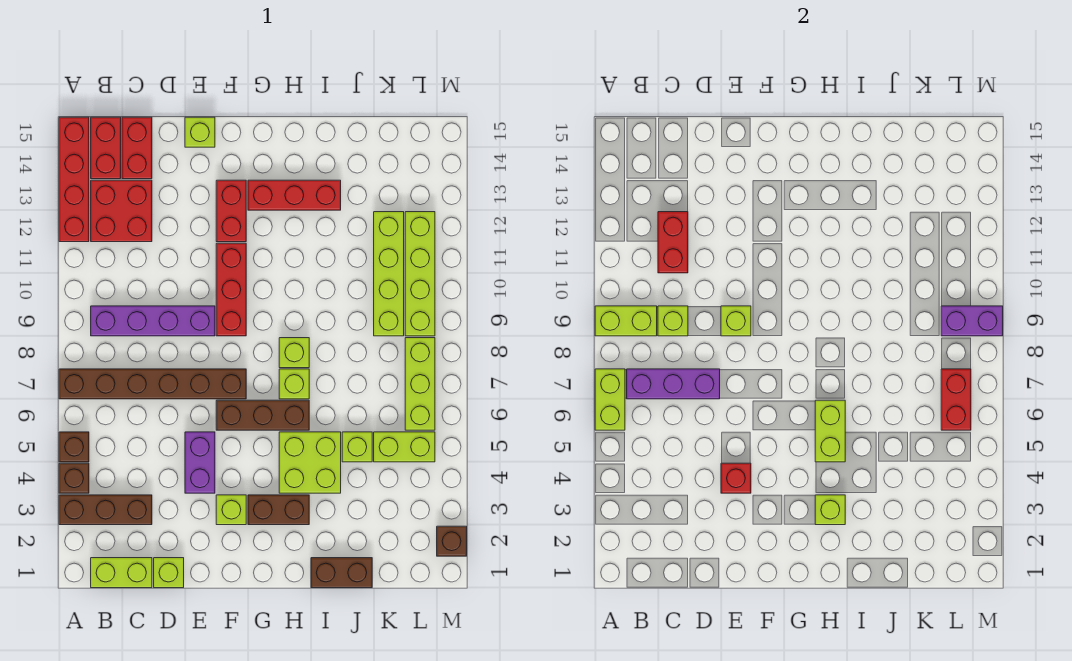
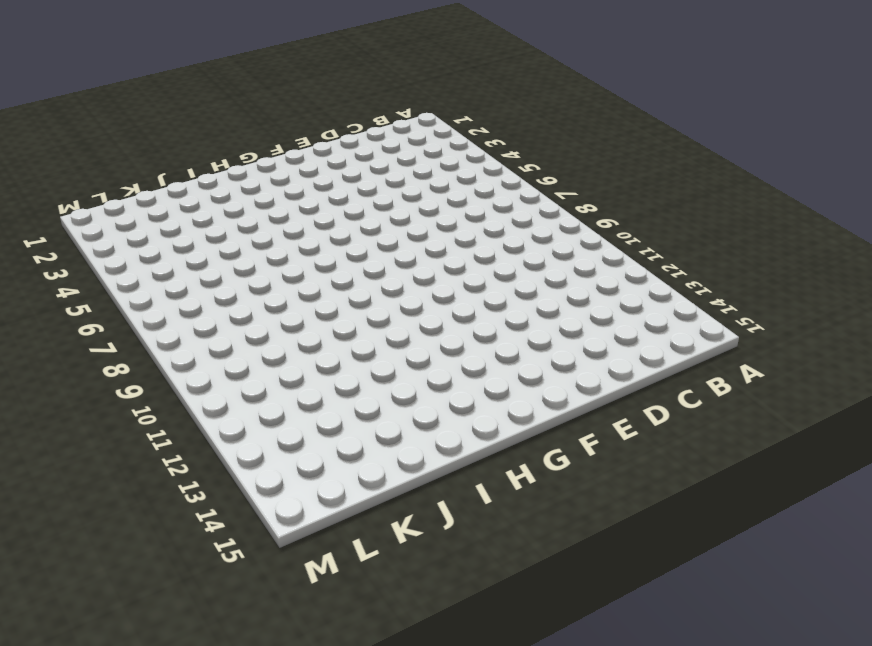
none -> brown brick A3:C3 level 1
none -> brown brick A4 level 1
none -> brown brick A5 level 1
none -> brown brick A7:F7 level 1

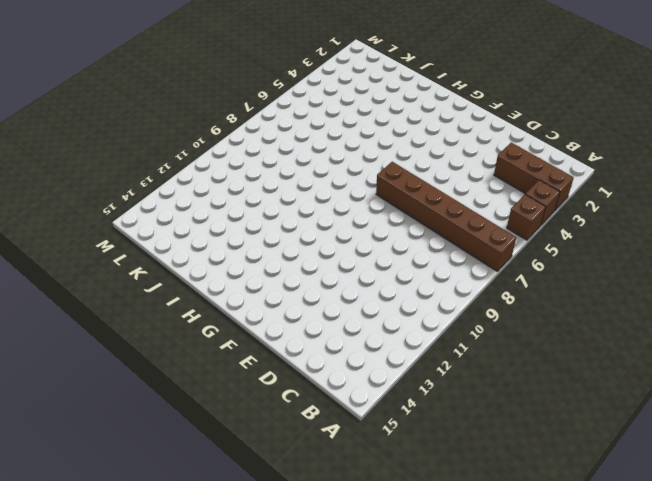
none -> red brick A12:A15 level 1
none -> lime brick B1:C1 level 1
none -> purple brick B9:E9 level 1
none -> red brick B12:C13 level 1

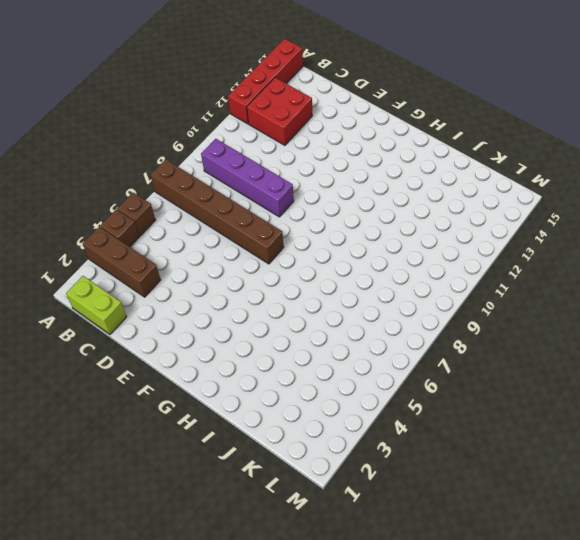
none -> red brick B14:B15 level 1
none -> red brick C14:C15 level 1
none -> lime brick D1 level 1
none -> purple brick E4:E5 level 1

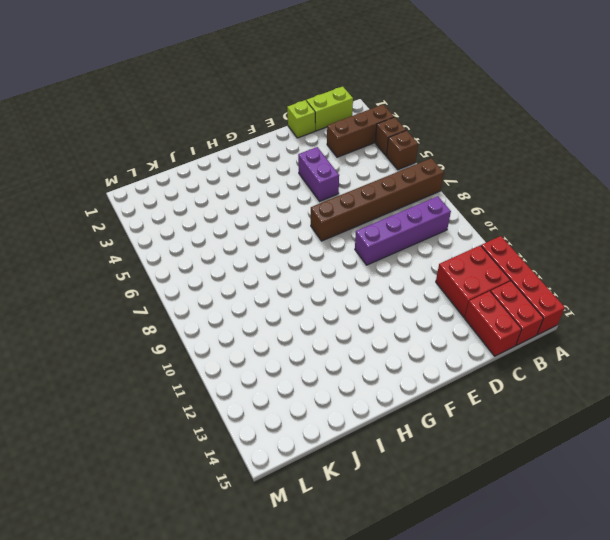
none -> lime brick E15 level 1
none -> lime brick F3 level 1
none -> brown brick F6:H6 level 1
none -> red brick F9:F11 level 1

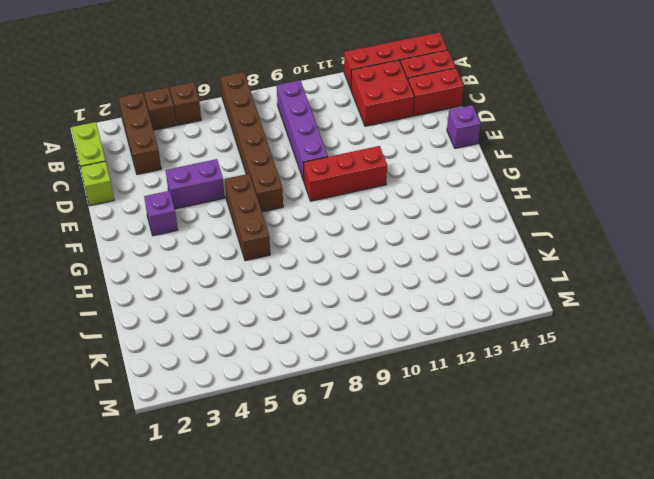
purple brick E15 level 1 -> lime brick E15 level 1
purple brick F3 level 1 -> lime brick F3 level 1
none -> red brick F12:F13 level 1
none -> brown brick G3:H3 level 1
none -> red brick G13:I13 level 1
none -> lime brick H4:I5 level 1

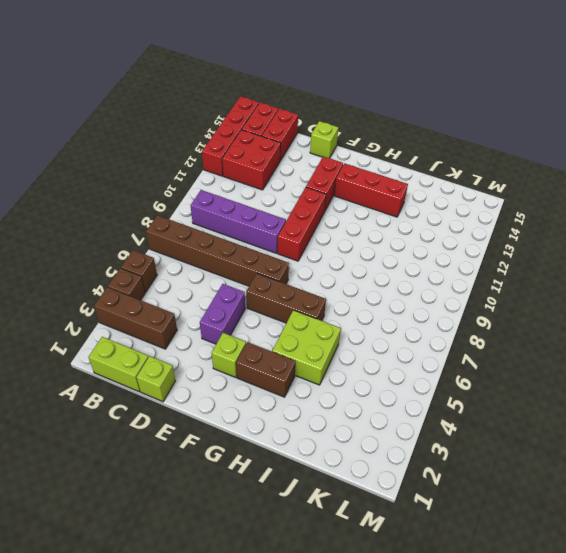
none -> lime brick H7 level 1
none -> lime brick H8 level 1
none -> brown brick I1:J1 level 1
none -> lime brick J5 level 1

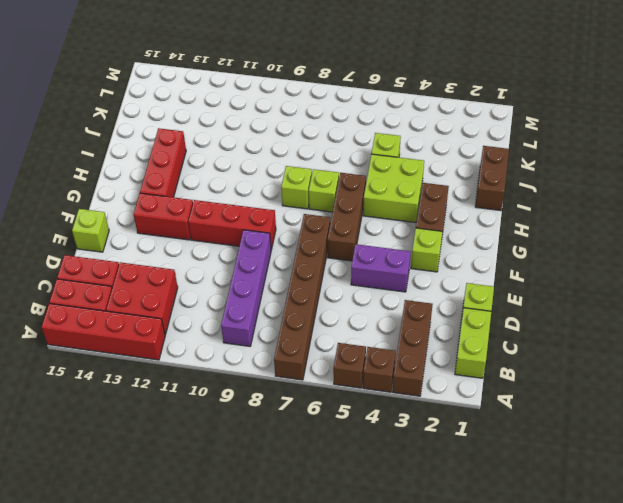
none -> lime brick K5:L5 level 1
none -> lime brick K9:K12 level 1
none -> lime brick L6:L8 level 1
none -> lime brick L9:L12 level 1

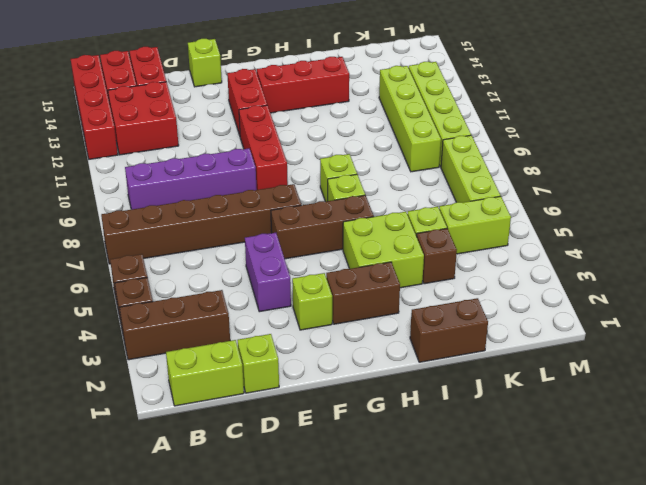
brown brick J4 level 1 -> brown brick M2 level 1
none -> lime brick A6:A7 level 2
none -> lime brick A9:B9 level 2
none -> purple brick B7:D7 level 2
none -> lime brick C9 level 2

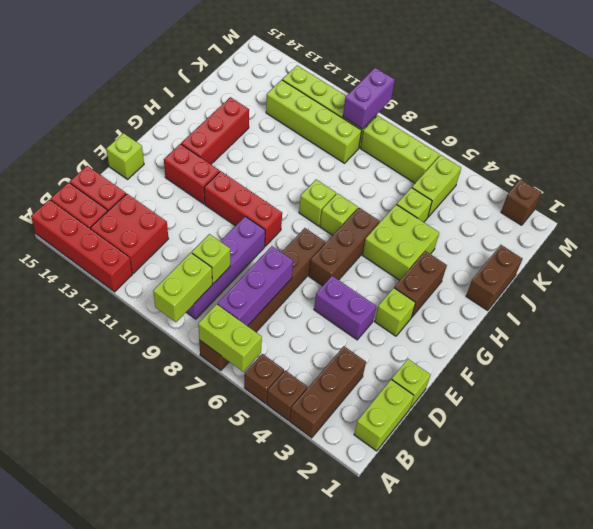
none -> red brick C11:C12 level 2
none -> red brick E4 level 2
none -> lime brick E9 level 2
none -> lime brick H3 level 2

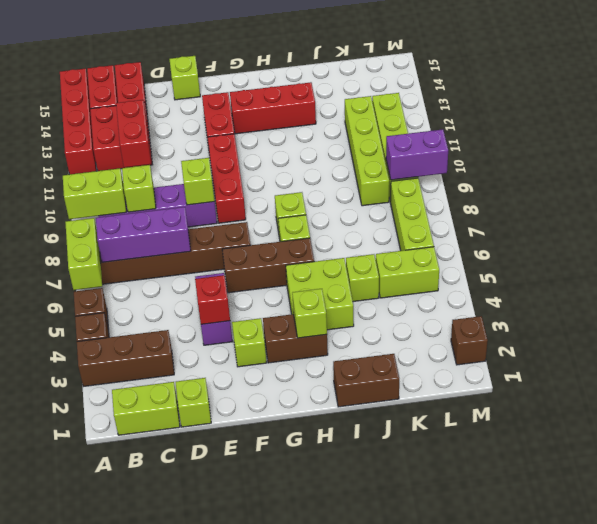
none -> lime brick H5:H6 level 2
none -> red brick L6:L7 level 2

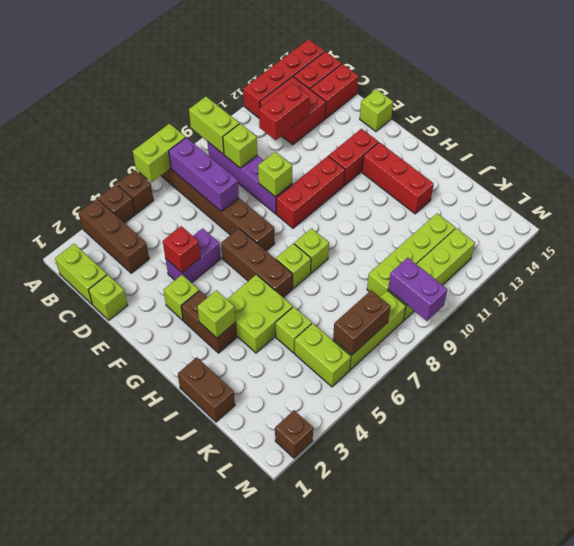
brown brick L6:L7 level 2 -> red brick L6:L7 level 2
none -> lime brick H5:H6 level 2

